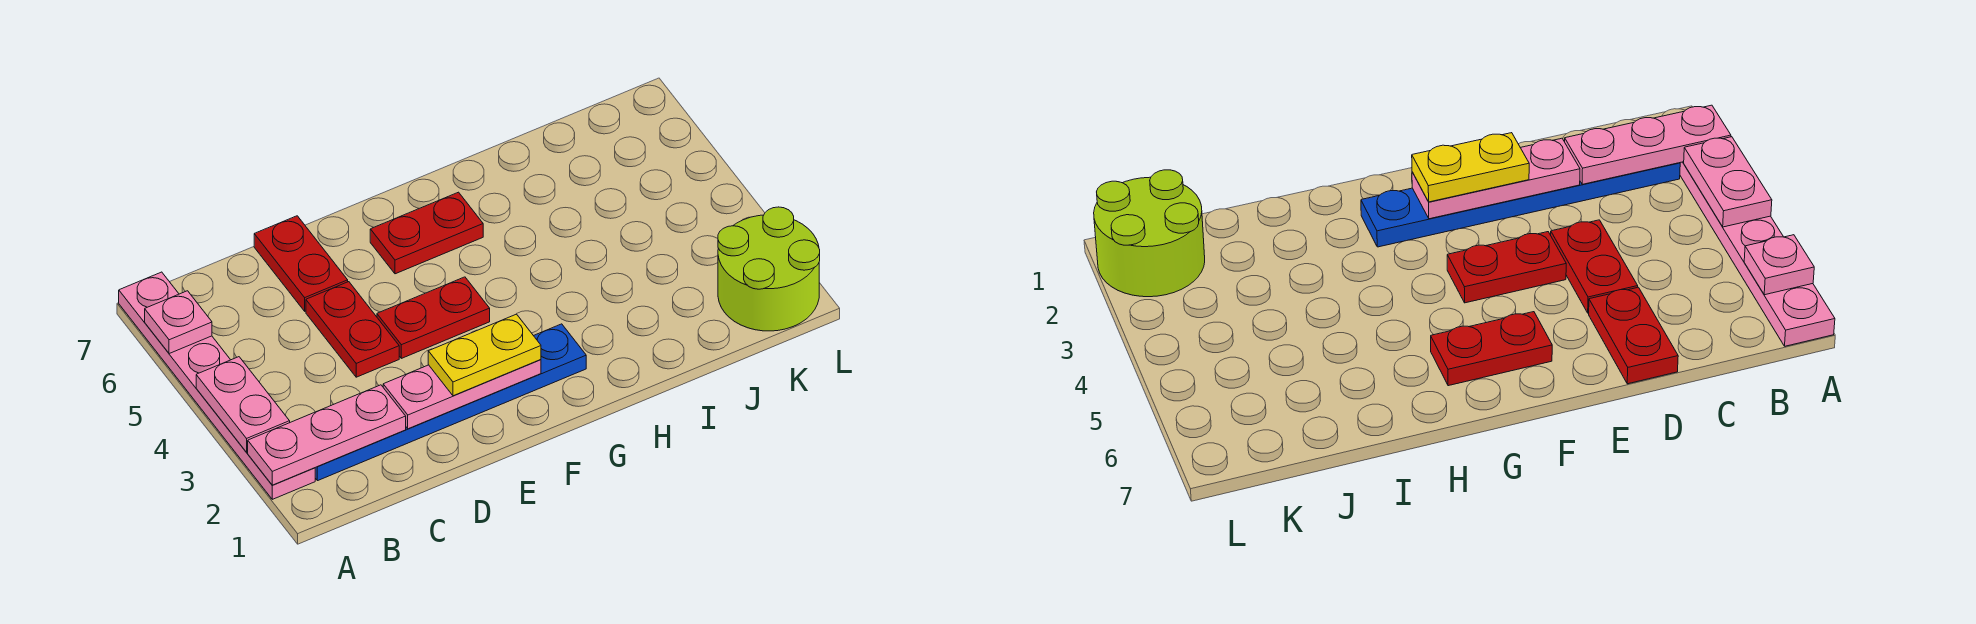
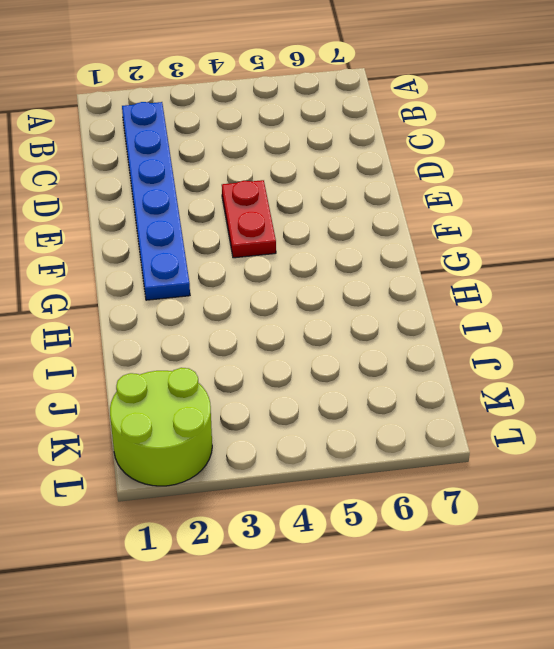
none -> pink plate A2:A7 level 1
none -> red plate D4:D5 level 1
none -> red plate D6:D7 level 1

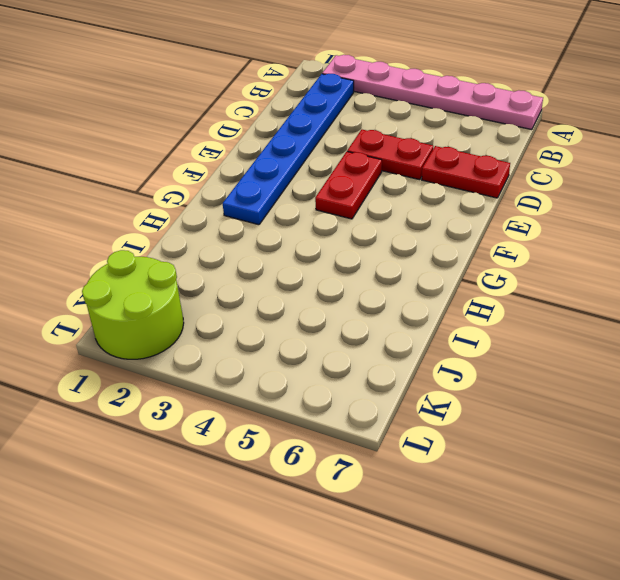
none -> red plate F6:G6 level 1
none -> pink plate A2:C2 level 2
none -> pink plate A3:A4 level 2

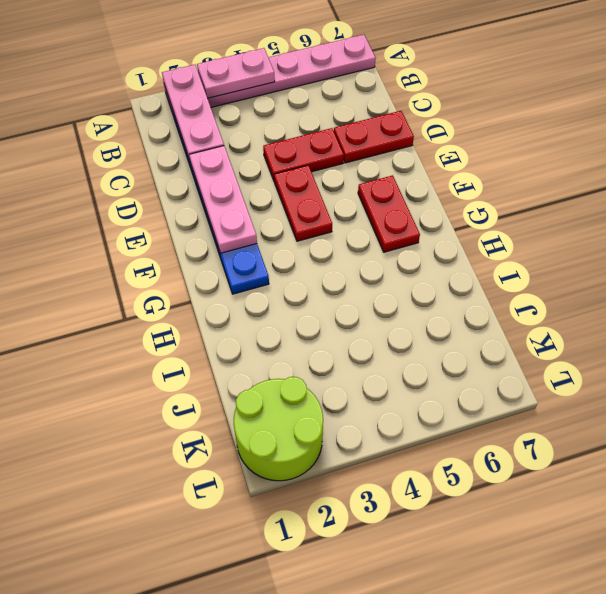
none -> pink plate A6 level 2
none -> yellow plate E2:F2 level 3

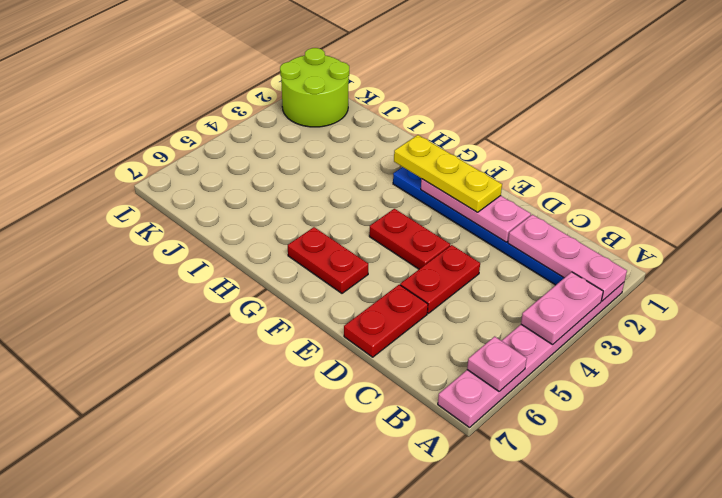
yellow plate E2:G2 level 3 -> yellow plate E2:F2 level 3

